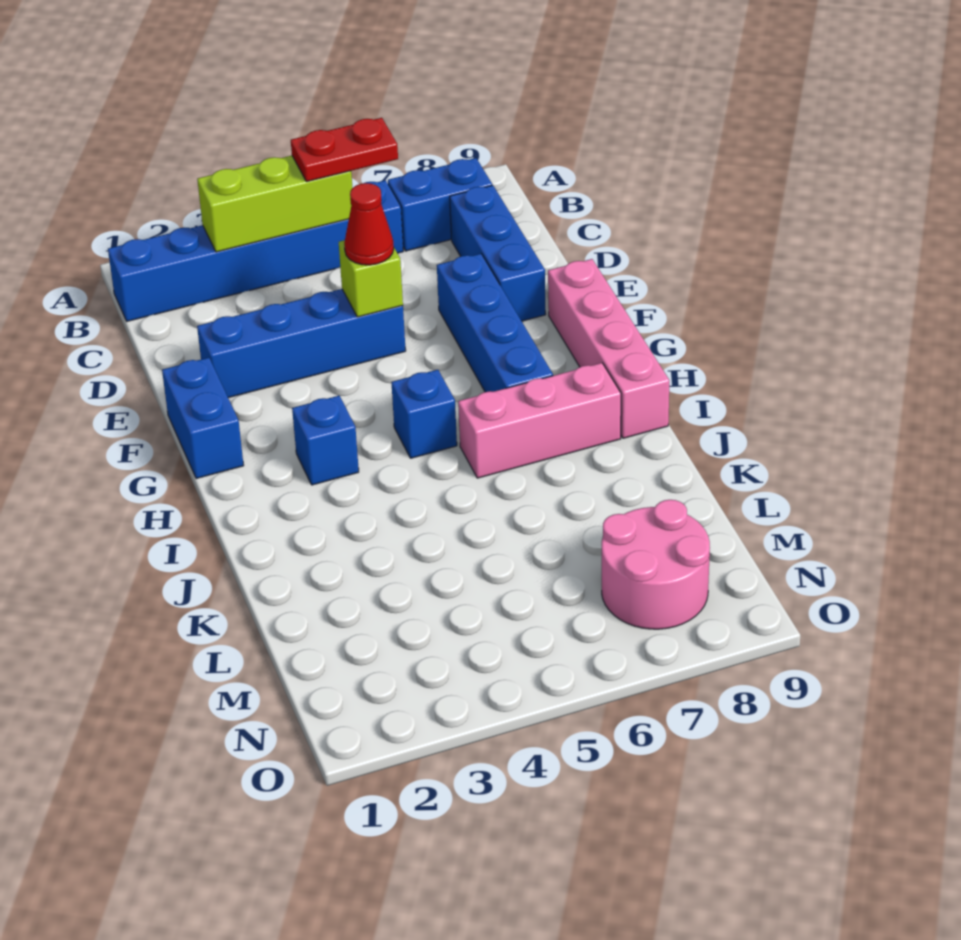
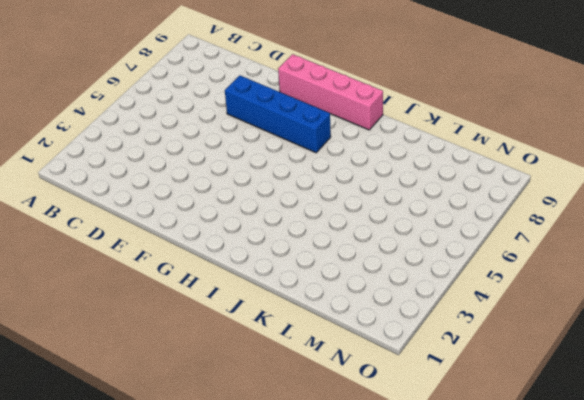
none -> blue brick B1:B6 level 1
none -> blue brick B7:B8 level 1
none -> blue brick C8:E8 level 1

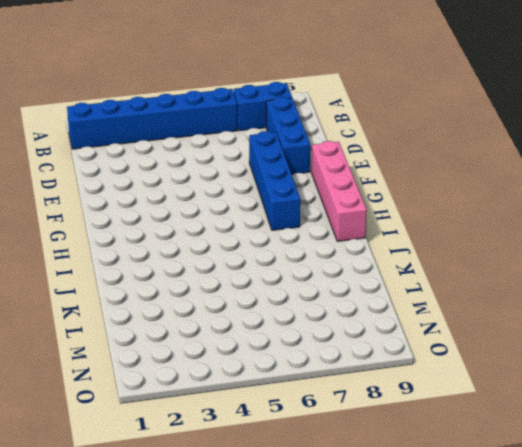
none -> blue brick E2:E5 level 1
none -> blue brick F1:G1 level 1
none -> blue brick H3 level 1

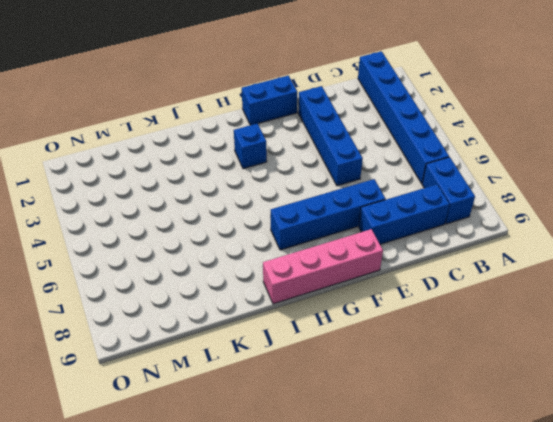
none -> blue brick H5 level 1
none -> pink brick I6:I8 level 1
none -> pink round brick M7:N8 level 1

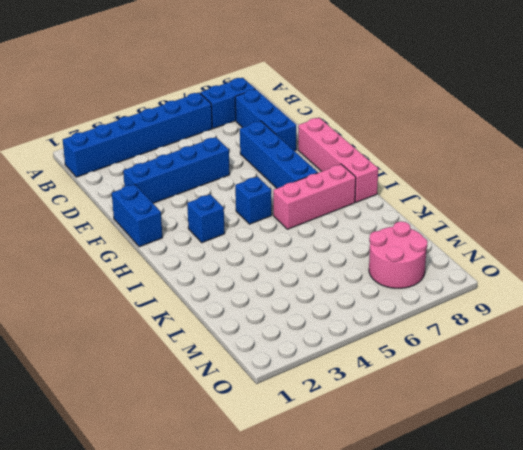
none -> lime brick B3:B5 level 2
none -> lime brick E5 level 2
none -> red plate B5:B6 level 3

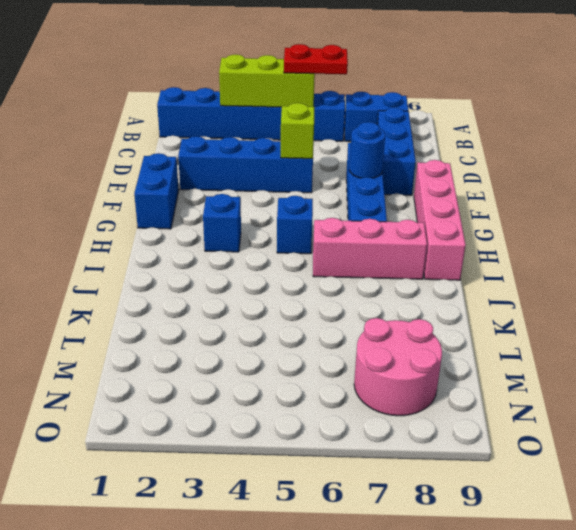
blue round brick F7 level 2 -> none
none -> red cone E5 level 3

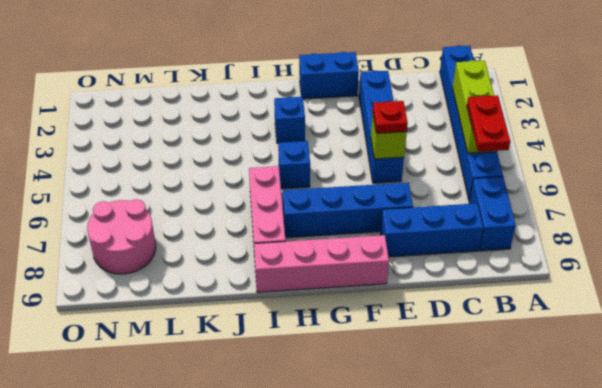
red plate E5 level 3 -> red cone E5 level 3

